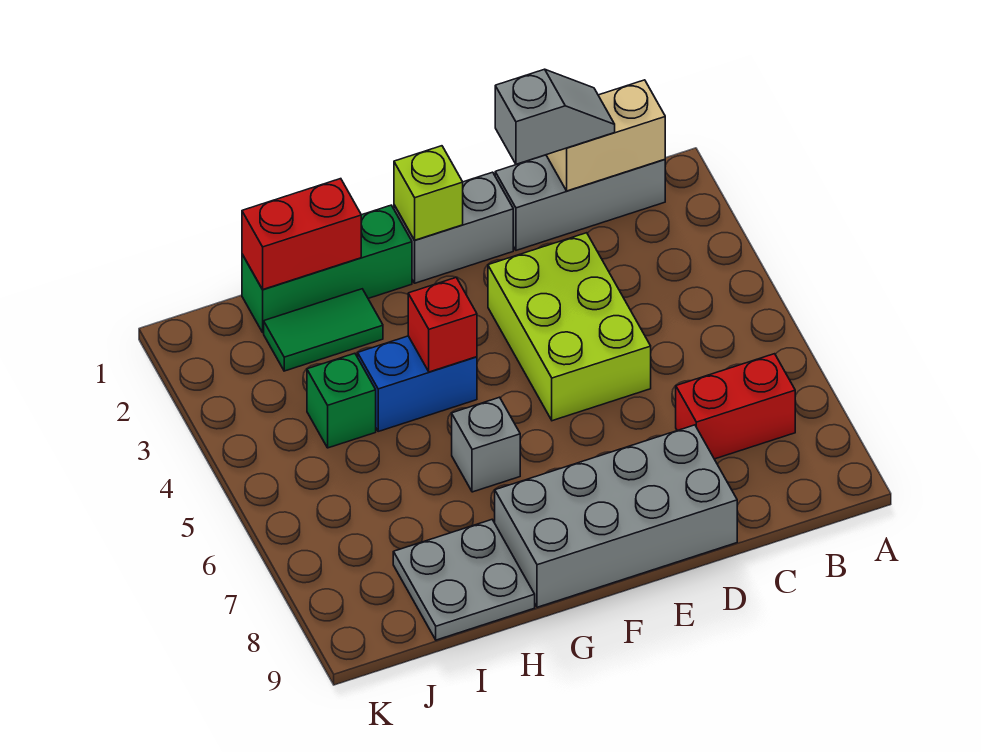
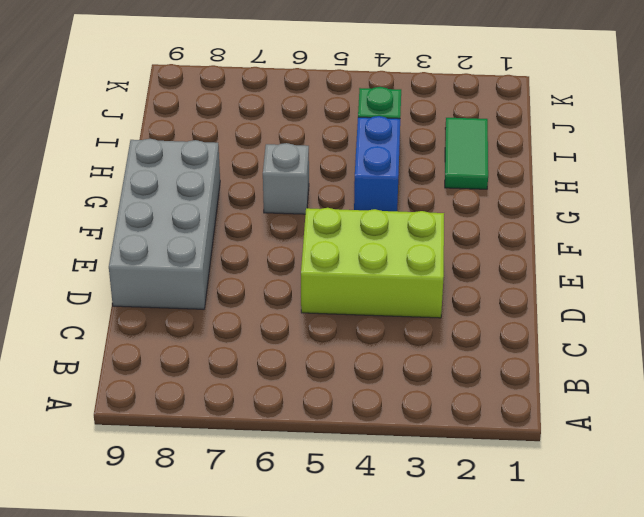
none -> grey brick B1:D1 level 1
none -> red brick B7:C7 level 1
none -> grey brick E1:F1 level 1

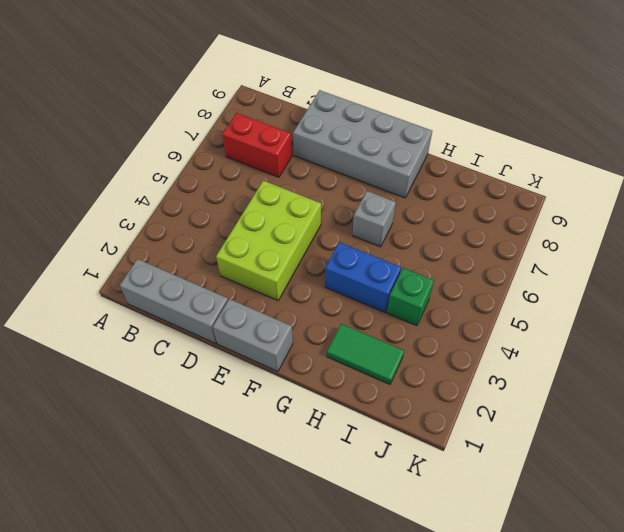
none -> green brick G1:I1 level 1
none -> grey plate H8:I9 level 1
none -> tan brick B1:C1 level 2

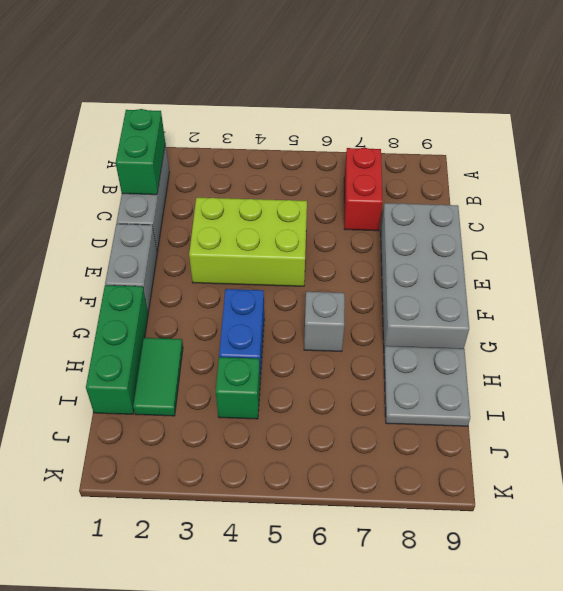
green brick B1:C1 level 2 -> tan brick B1:C1 level 2
none -> lime brick F1 level 2
none -> red brick G4 level 2
none -> red brick H1:I1 level 2

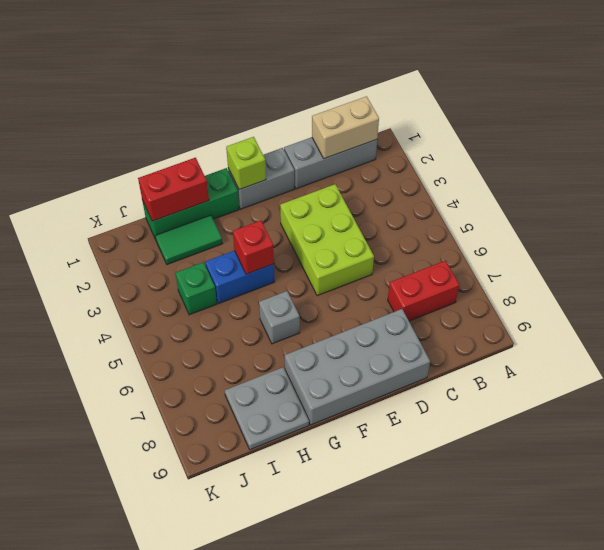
none -> grey slope C1:D1 level 3 top D

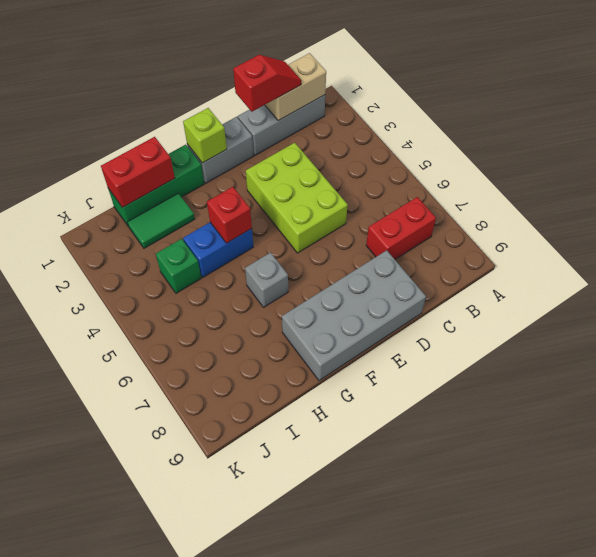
red slope C1:D1 level 3 top D -> grey slope C1:D1 level 3 top D
none -> grey plate H8:I9 level 1

